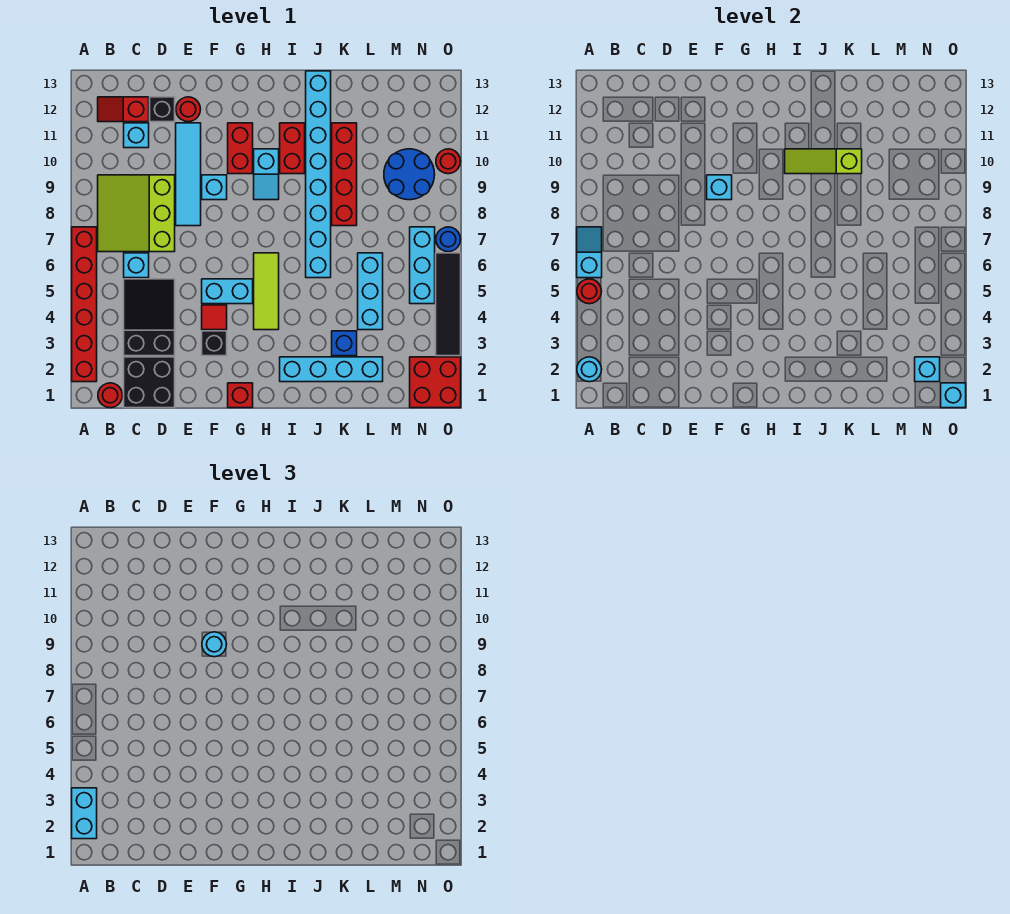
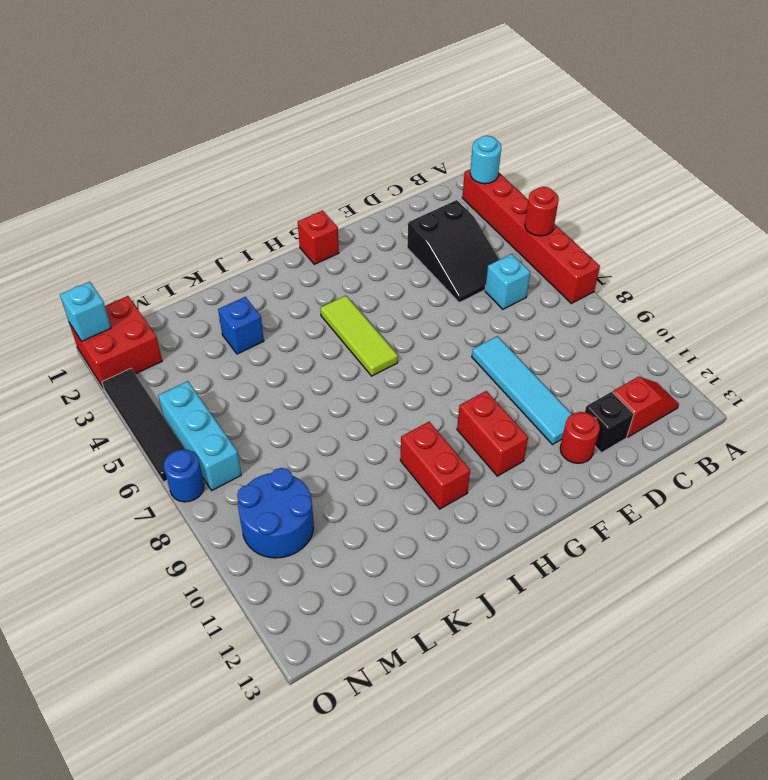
none -> red round brick B1 level 1
none -> lime slope B7:D9 level 1 top D
none -> black brick C1:D2 level 1
none -> cyan brick C11 level 1

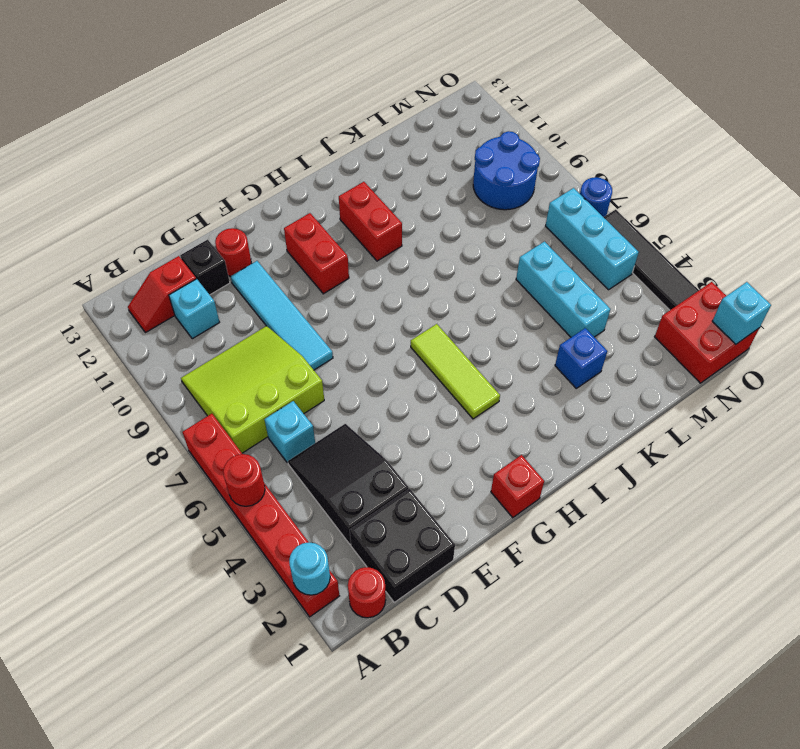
lime slope B7:D9 level 1 top 7 -> lime slope B7:D9 level 1 top D
none -> black brick F3 level 1
none -> red tile F4 level 1
none -> cyan brick F5:G5 level 1
none -> cyan brick F9 level 1

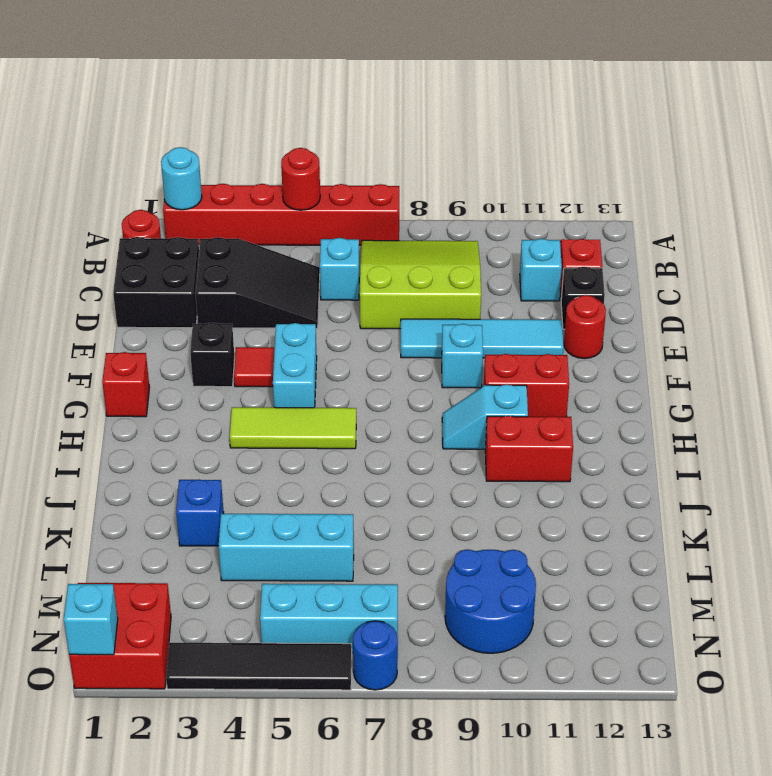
none -> cyan brick I2:L2 level 1
none -> cyan brick J6:J13 level 1
none -> red brick K8:K11 level 1
none -> red round brick O10 level 1

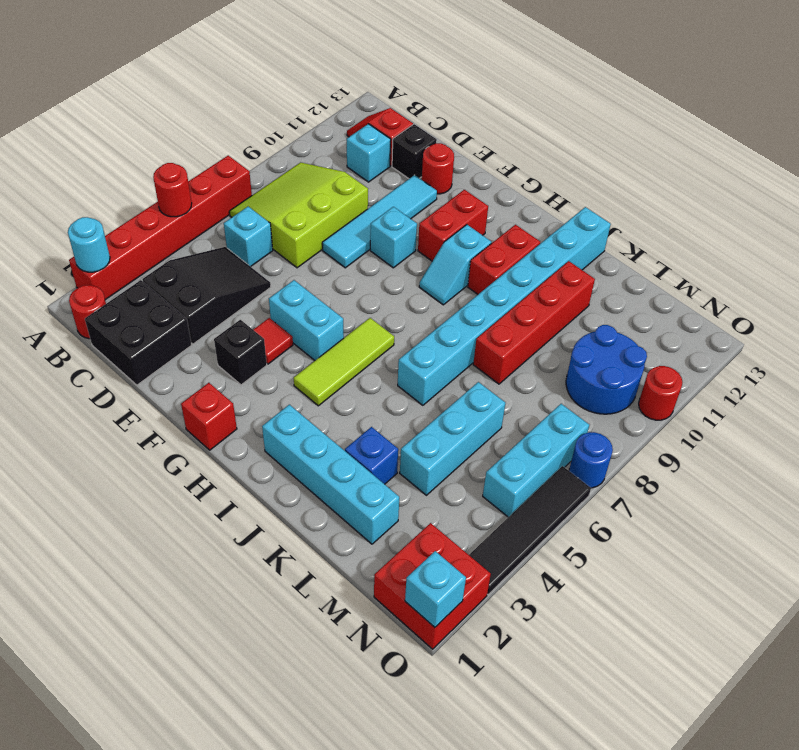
none -> cyan slope A6:A7 level 2 top 6
none -> cyan brick F9 level 2
none -> lime slope I10:K10 level 2 top K
none -> cyan brick N2 level 2

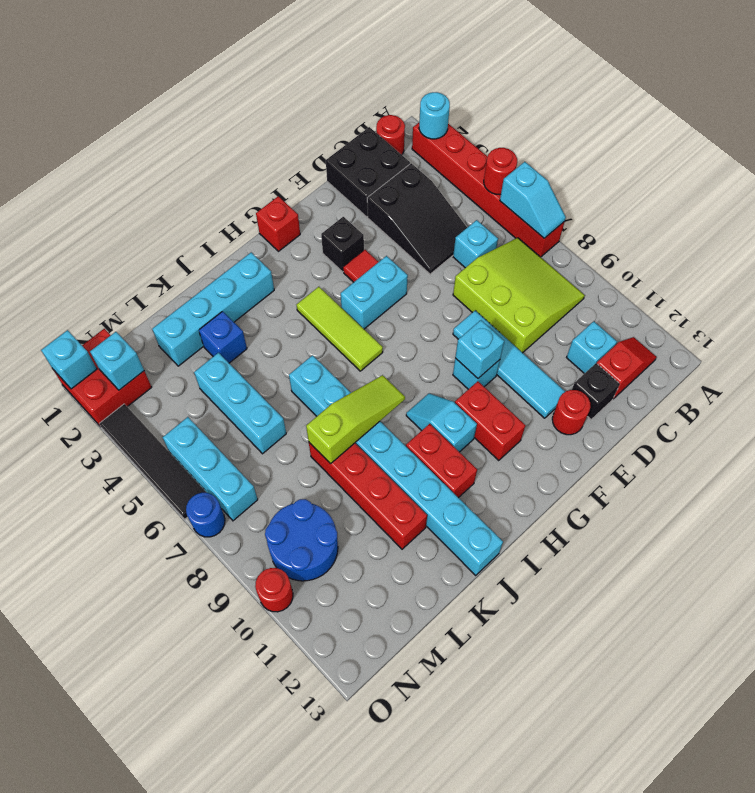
lime slope I8:K8 level 2 top K -> lime slope I10:K10 level 2 top K
none -> cyan brick A2:A3 level 3
none -> cyan round brick F9 level 3

